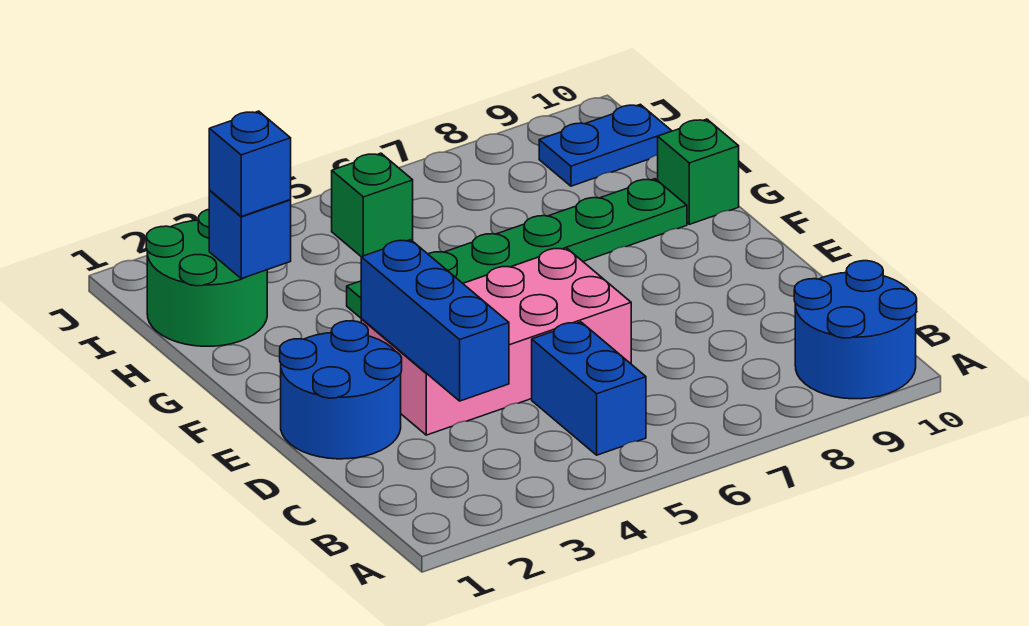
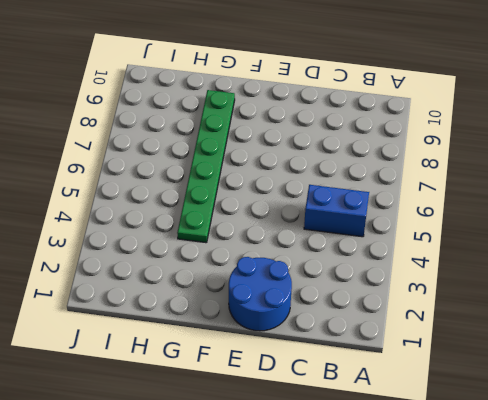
none -> blue round brick A9:B10 level 1
none -> pink brick D3:E6 level 1
none -> green brick G10 level 1

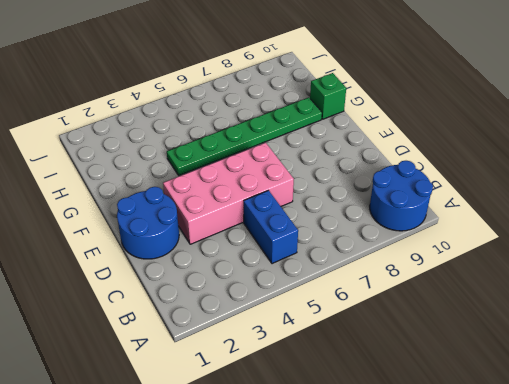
none -> green round brick H1:I2 level 1
none -> green brick I5 level 1
none -> blue plate I9:I10 level 1

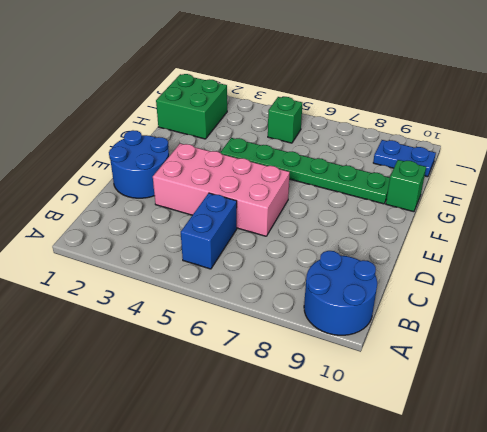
green brick H1:I2 level 1 -> green round brick H1:I2 level 1
none -> blue brick C3:E3 level 2
none -> blue brick H2 level 2
none -> blue brick H2 level 3

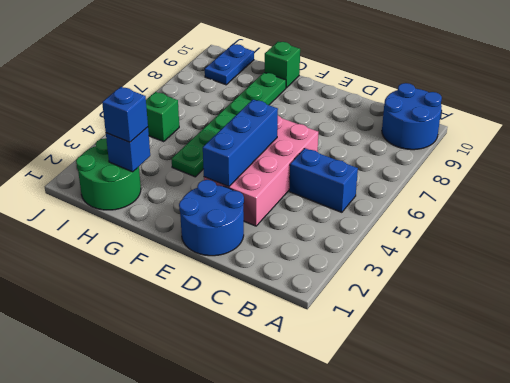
blue brick E3:E5 level 2 -> blue brick C3:E3 level 2

